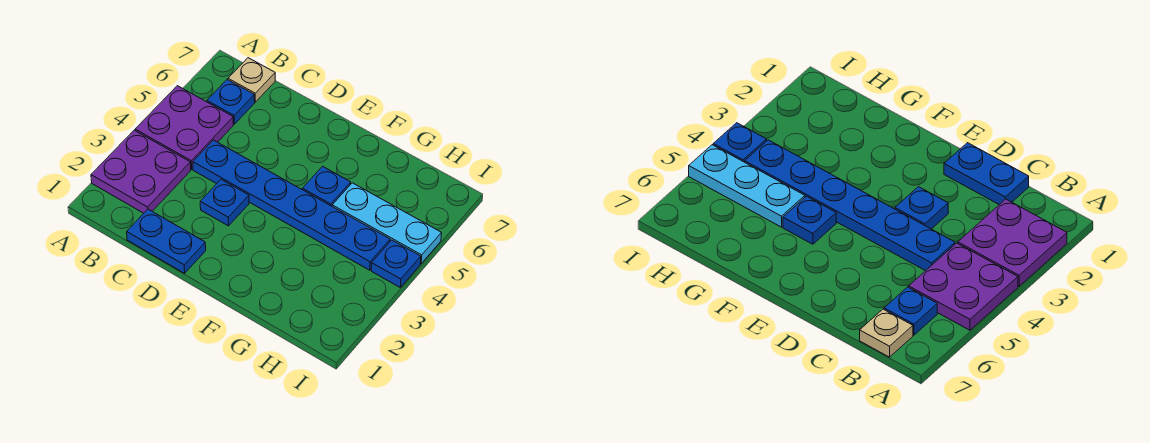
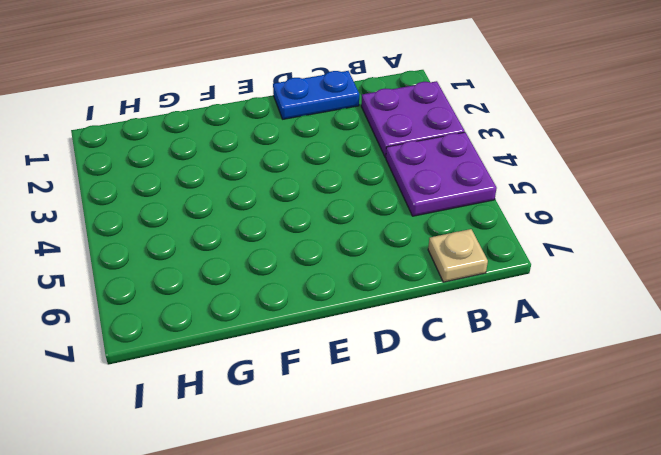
none -> blue plate B6 level 1
none -> blue plate C4:H4 level 1

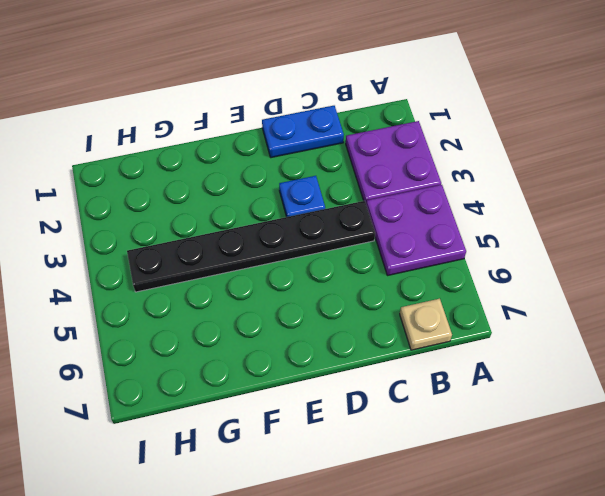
black plate C4:H4 level 1 -> blue plate C4:H4 level 1
none -> blue plate B6 level 1
none -> blue plate F5 level 1

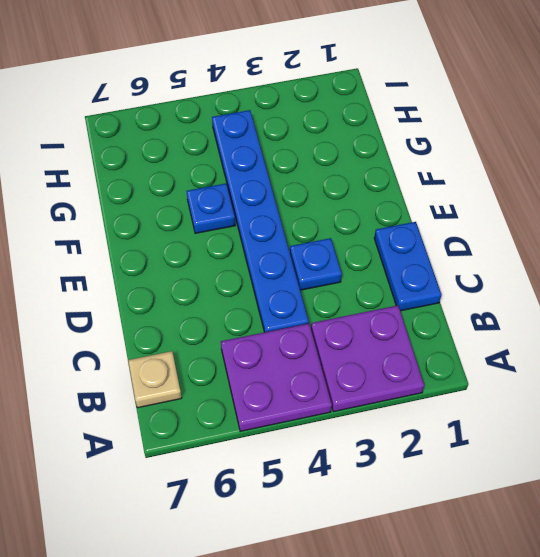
none -> blue plate B6 level 1
none -> cyan plate G5:I5 level 1

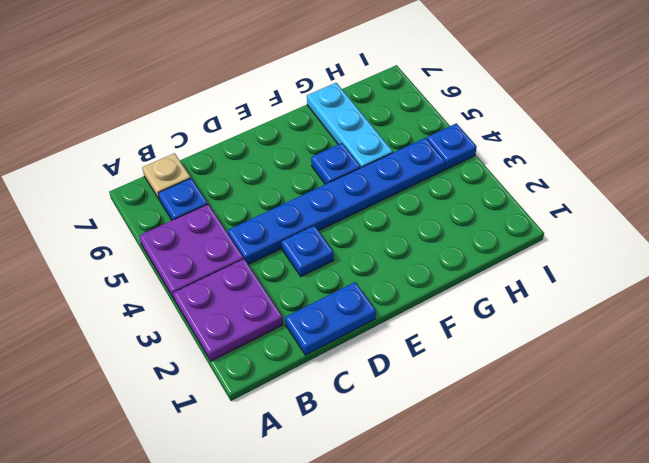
cyan plate G5:G7 level 1 -> cyan plate G5:I5 level 1

